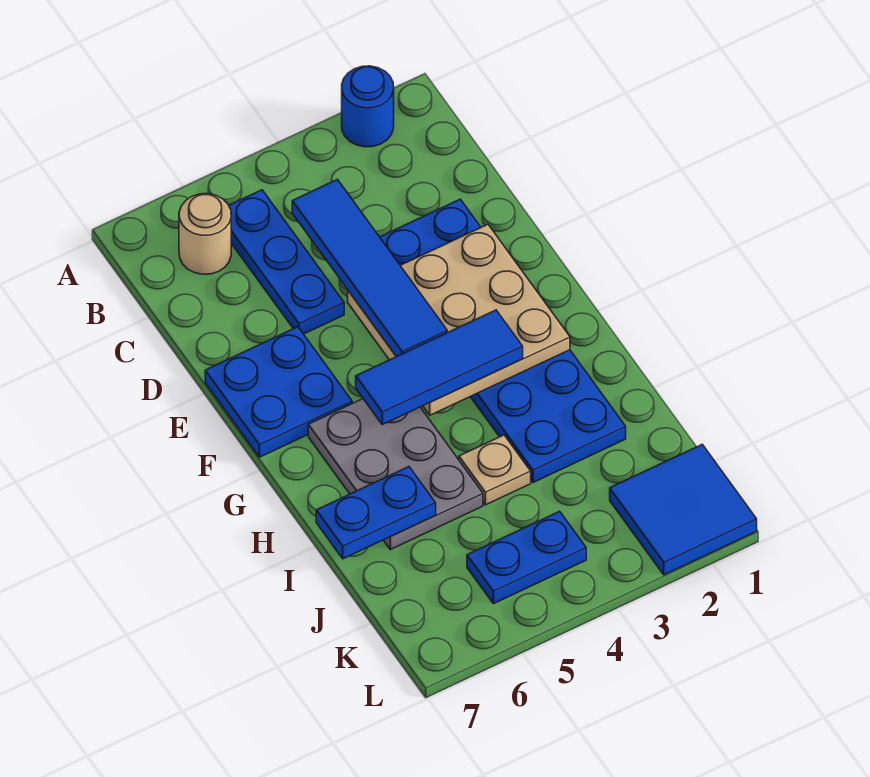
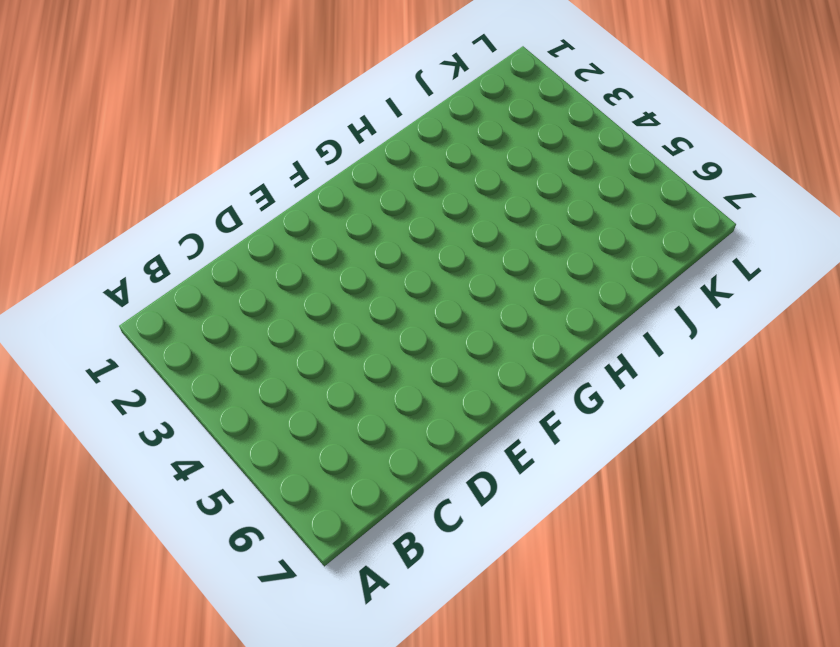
none -> blue round brick A2 level 1
none -> blue plate B5:D5 level 1
none -> tan round brick B6 level 1

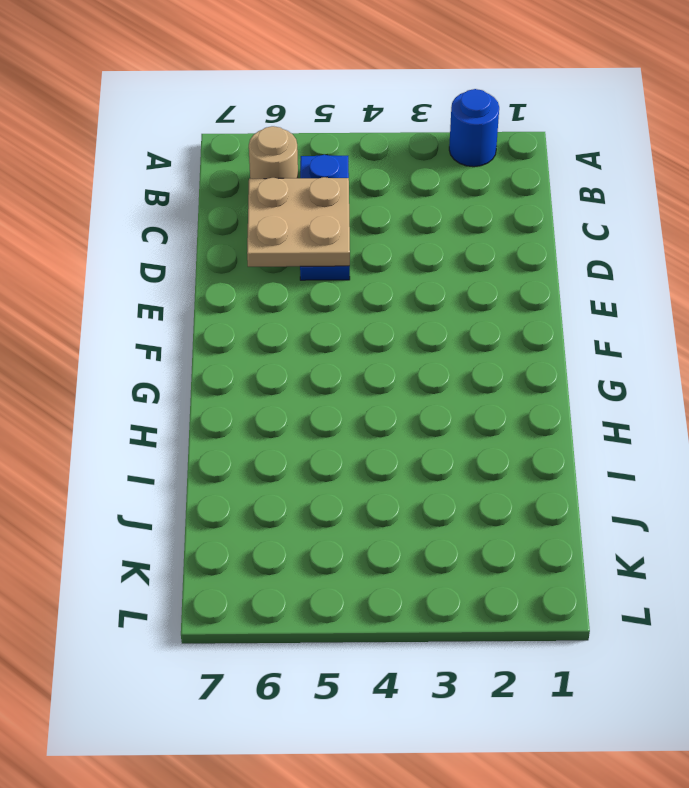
tan plate C5:D6 level 2 -> none
none -> blue plate D2:I3 level 1
none -> blue plate E6:F7 level 1
none -> grey plate G5:I6 level 1

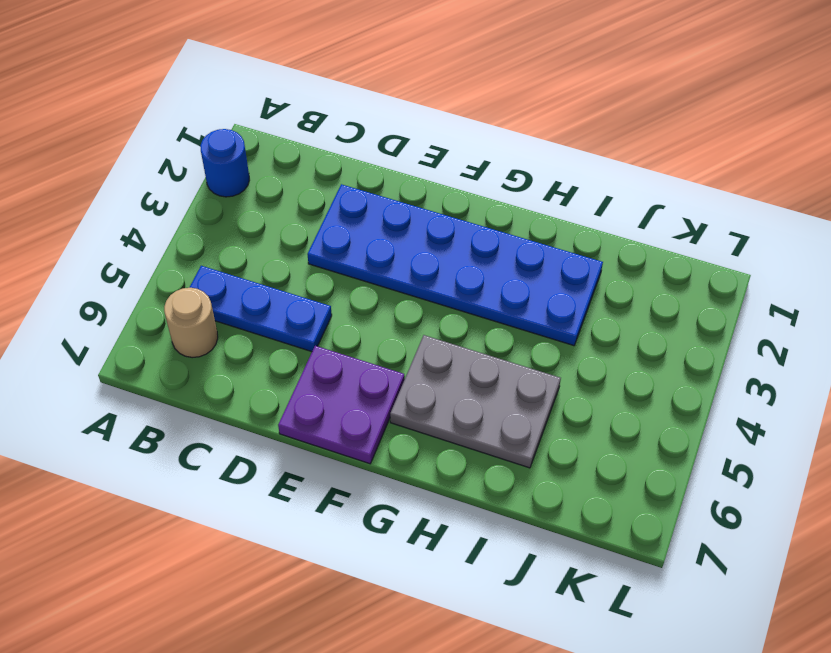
purple plate E6:F7 level 1 -> blue plate E6:F7 level 1
none -> tan plate I4 level 1
none -> blue tile K1:L2 level 1
none -> blue plate K4:K5 level 1

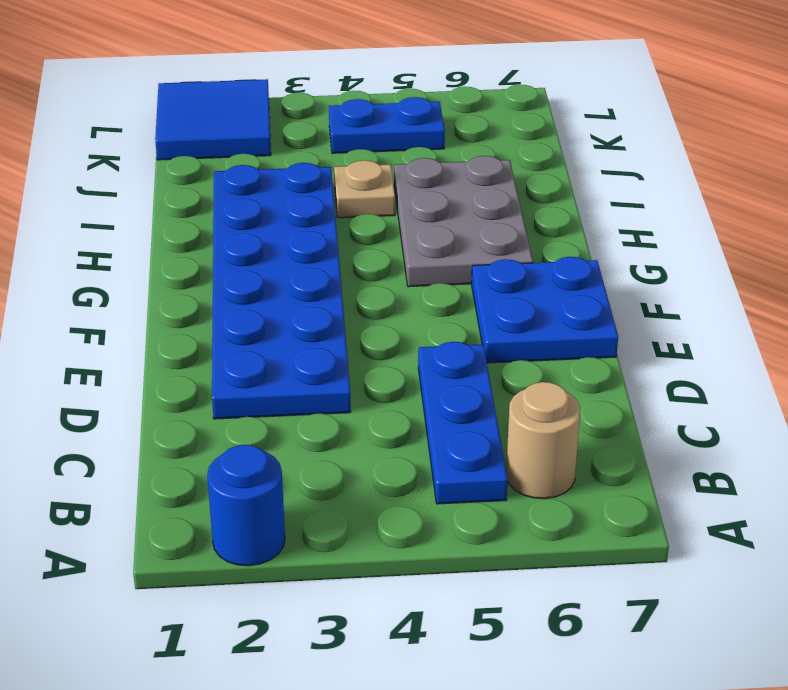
none -> tan plate E2:G4 level 2
none -> blue plate I6:I7 level 2
none -> blue tile C4:F4 level 3

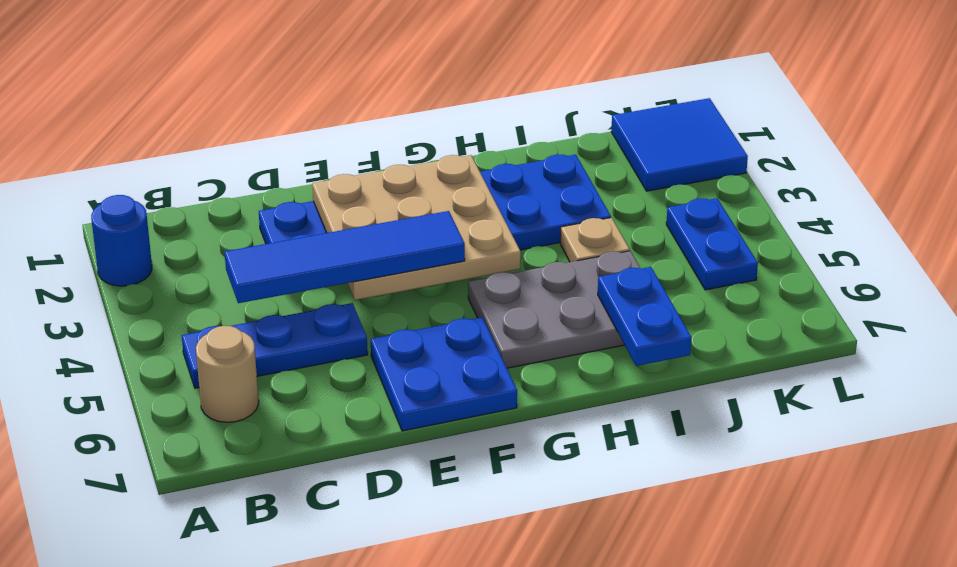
none -> blue tile G3:G5 level 3

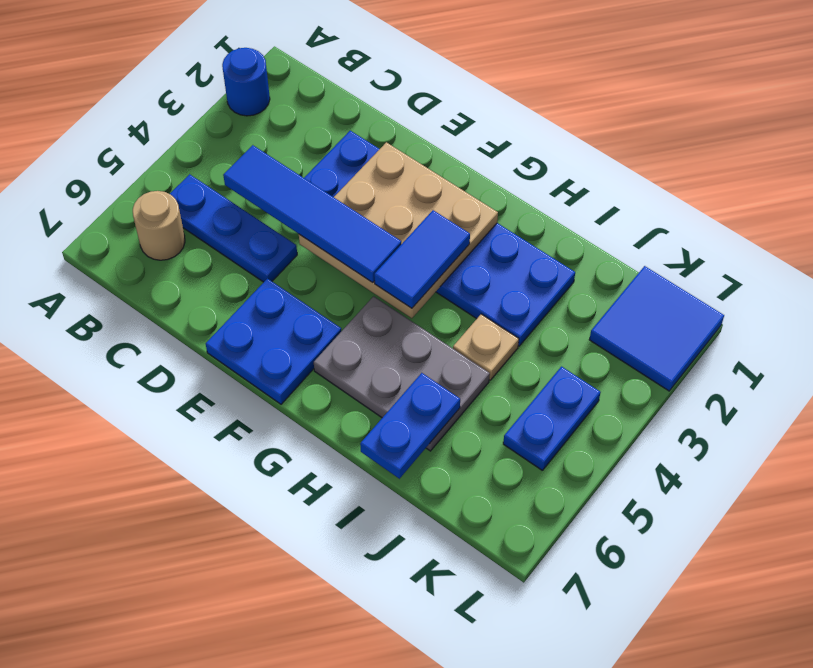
blue tile G3:G4 level 3 -> blue tile G3:G5 level 3

